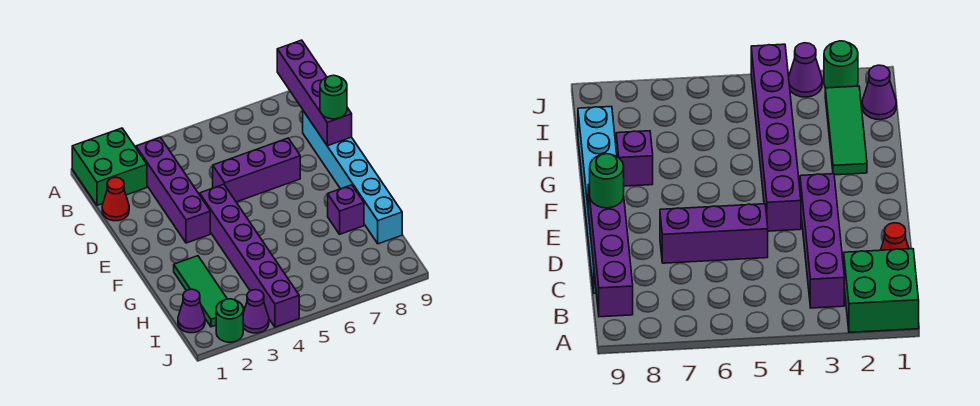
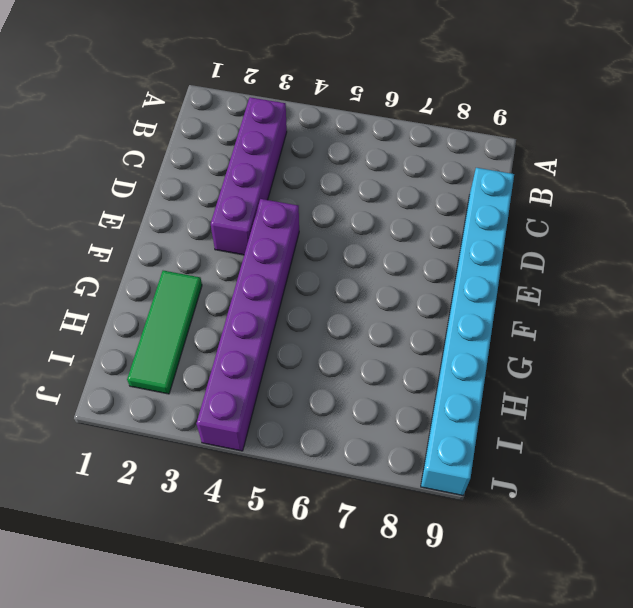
cyan brick C9:J9 level 1 -> cyan brick C9:H9 level 1
none -> green brick A1:B2 level 1
none -> red cone C1 level 1
none -> purple brick D5:D7 level 1

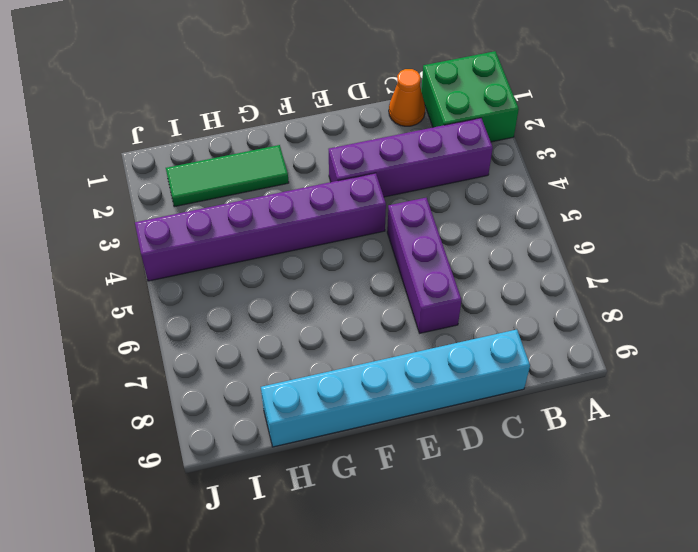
orange cone C1 level 1 -> red cone C1 level 1
none -> purple brick G8 level 1
none -> purple cone I1 level 1
none -> green round brick J2 level 1

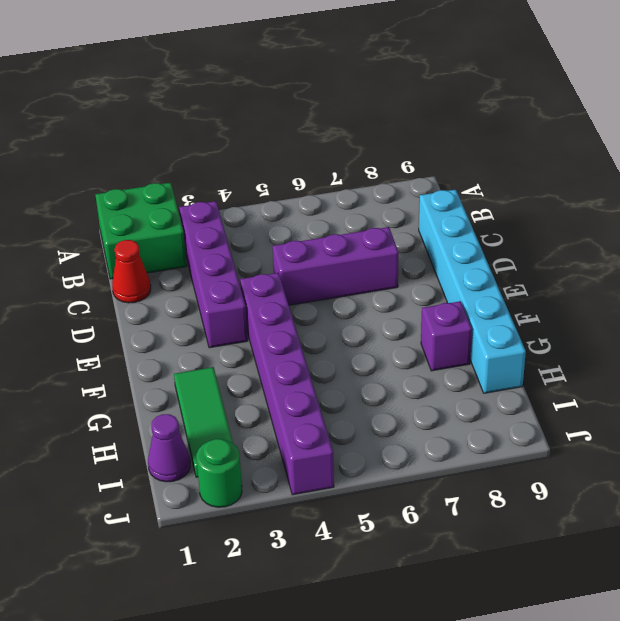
none -> purple cone J3 level 1
none -> purple brick A9:D9 level 2
none -> green round brick D9 level 3

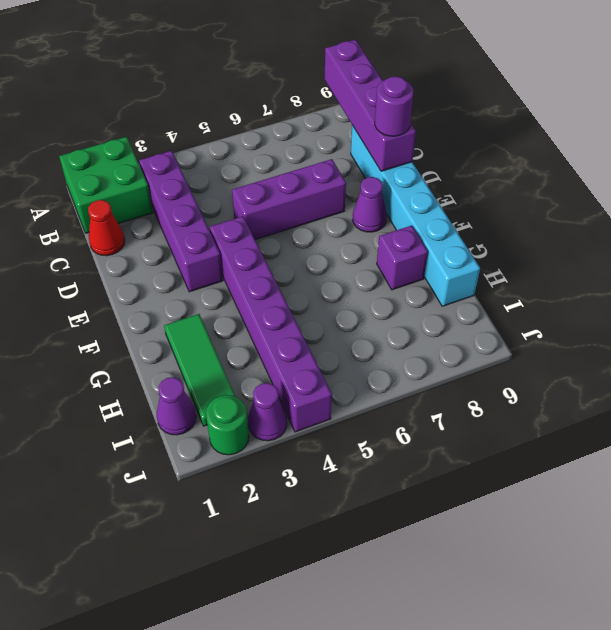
purple round brick D9 level 3 -> green round brick D9 level 3
purple cone E8 level 1 -> none

